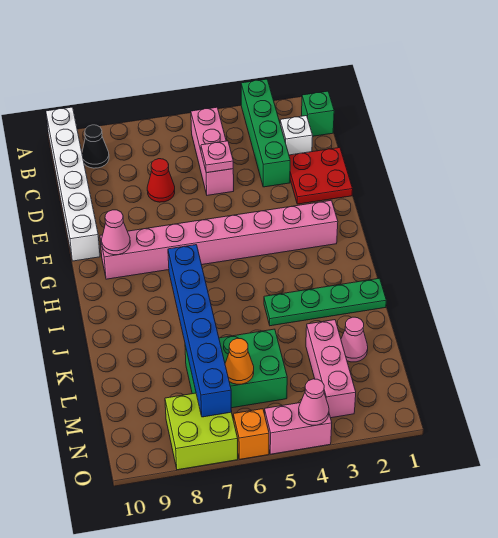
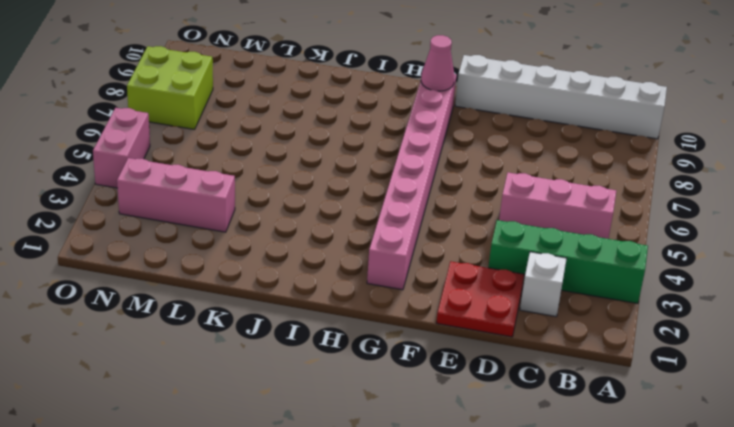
none -> green brick B1 level 1
none -> black cone B9 level 1
none -> red cone D7 level 1

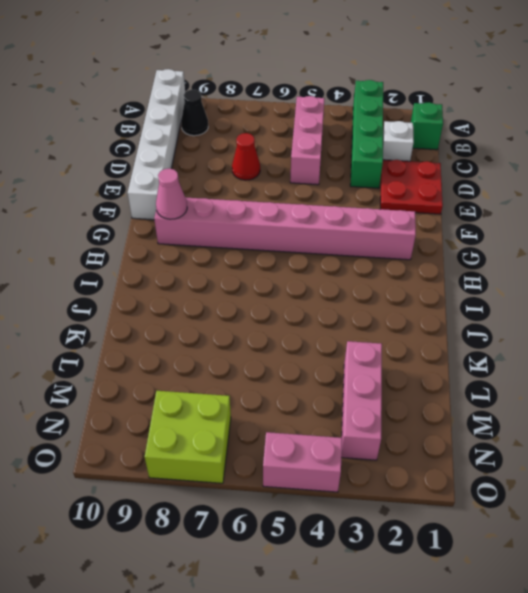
none -> green plate J1:J4 level 1
none -> pink cone L2 level 1
none -> green brick L5:M7 level 1

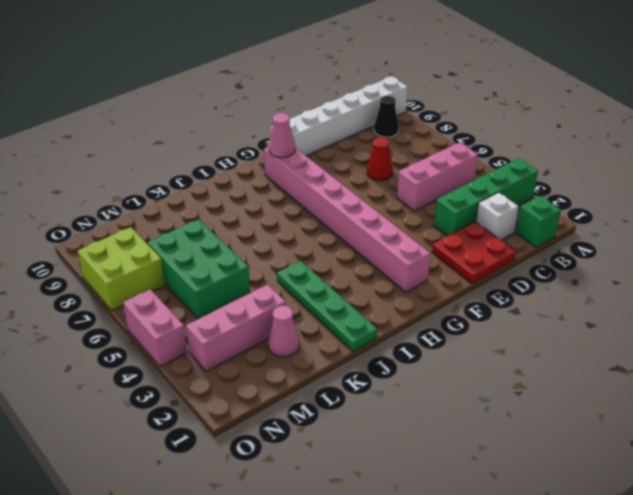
none -> orange brick O6 level 1
none -> pink plate D5 level 2
none -> blue brick I7:N7 level 2

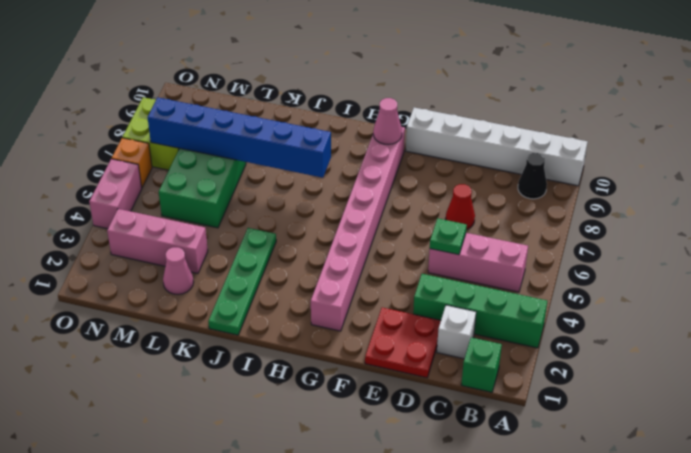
green plate D5 level 2 -> pink plate D5 level 2
none -> orange cone M6 level 2
none -> pink cone O4 level 2

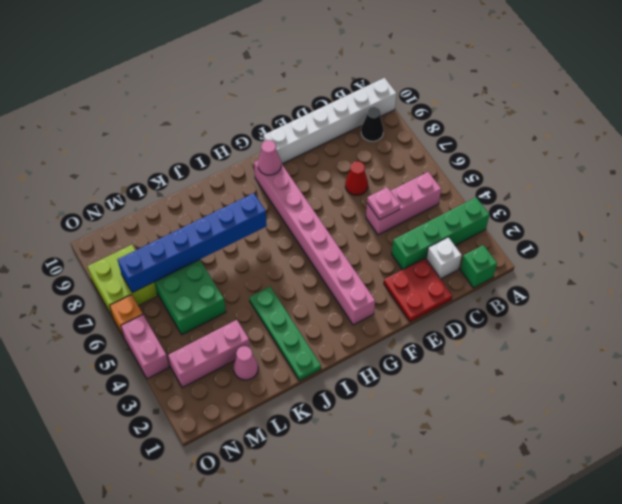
none -> orange cone M6 level 2
none -> pink cone O4 level 2

